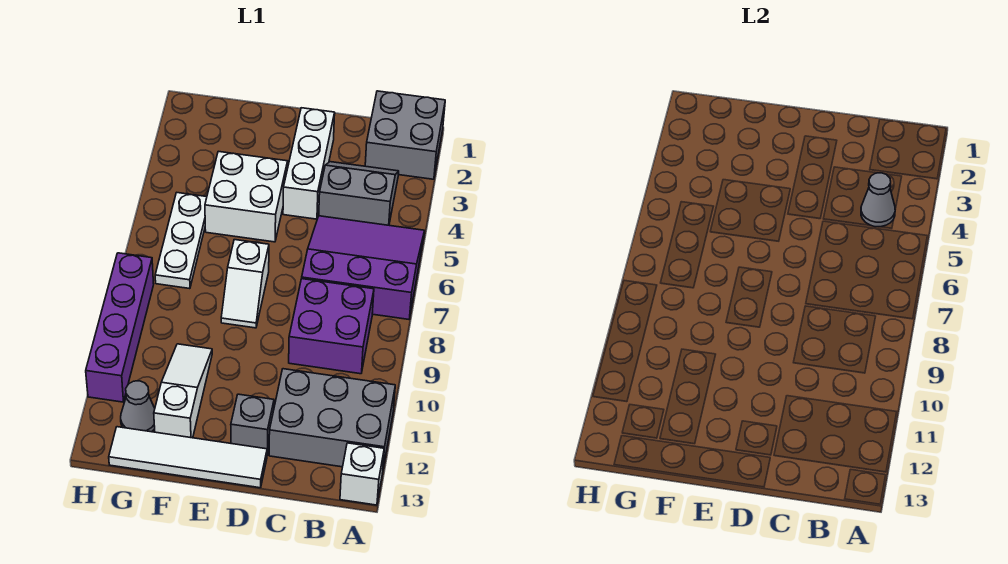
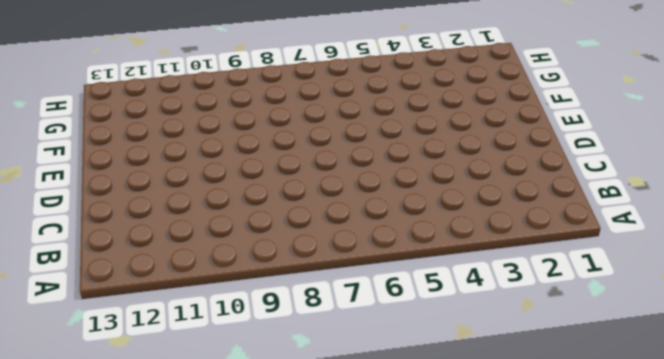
none -> grey brick A1:B2 level 1
none -> purple slope A5:C7 level 1 top 7
none -> grey brick A11:C12 level 1

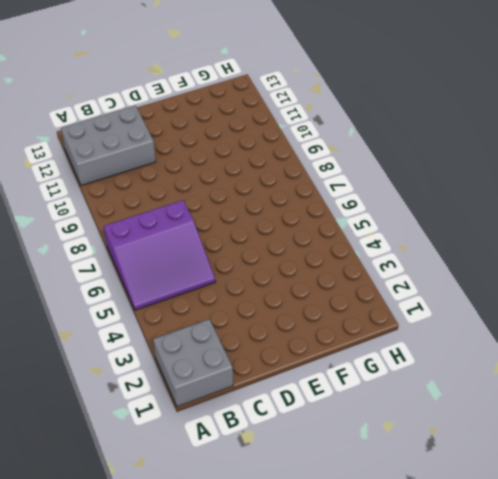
none -> white brick A13 level 1
none -> grey slope B3:C4 level 1 top 4
none -> purple brick B8:C9 level 1

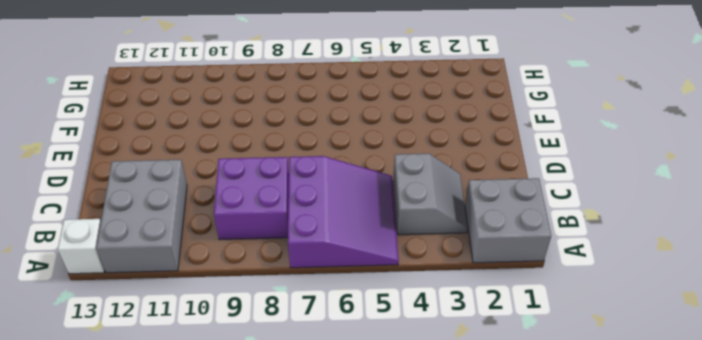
none -> white brick D2:D4 level 1
none -> grey brick D12 level 1
none -> white tile D13:G13 level 1

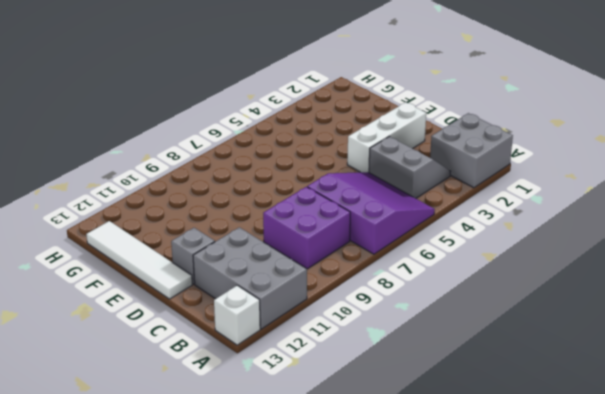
none -> white brick E4:F5 level 1
none -> white slope E7:E8 level 1 top 7
none -> white slope F10:F12 level 1 top 12

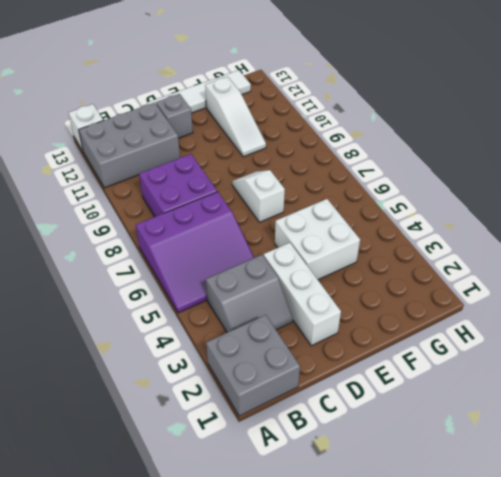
none -> white plate G5:G7 level 1
none -> grey cone G12 level 1
none -> purple brick H8:H11 level 1

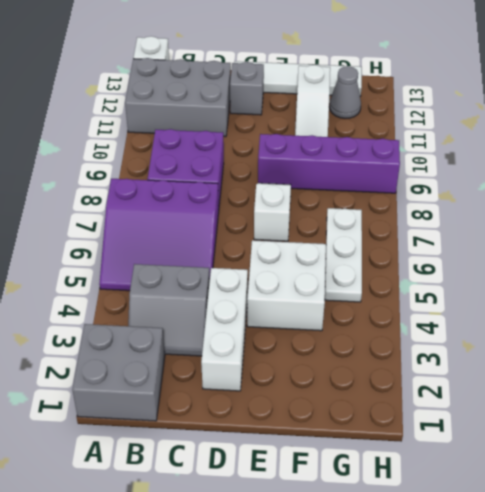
purple brick E9:H9 level 1 -> purple brick H8:H11 level 1
none -> grey cone B4 level 2

